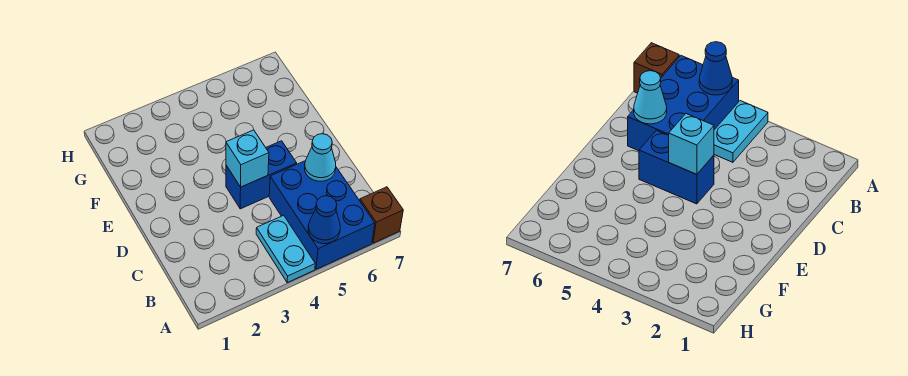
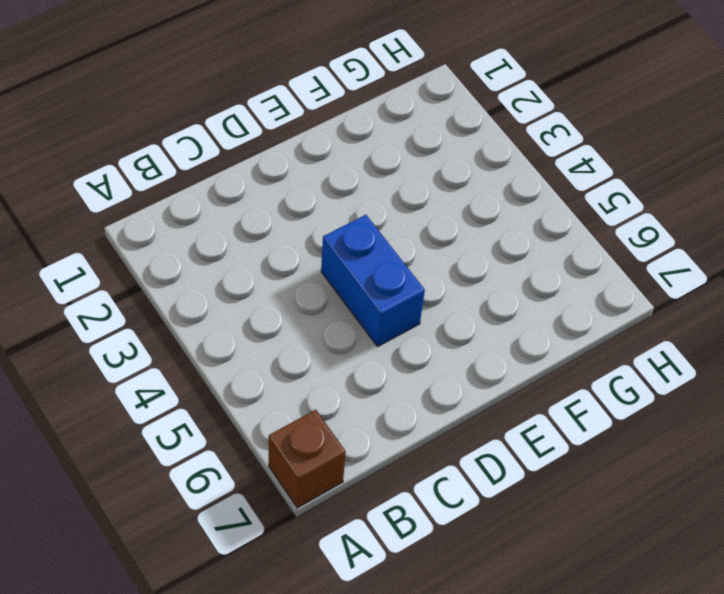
none -> cyan plate A4:B4 level 1
none -> blue brick A5:C6 level 1

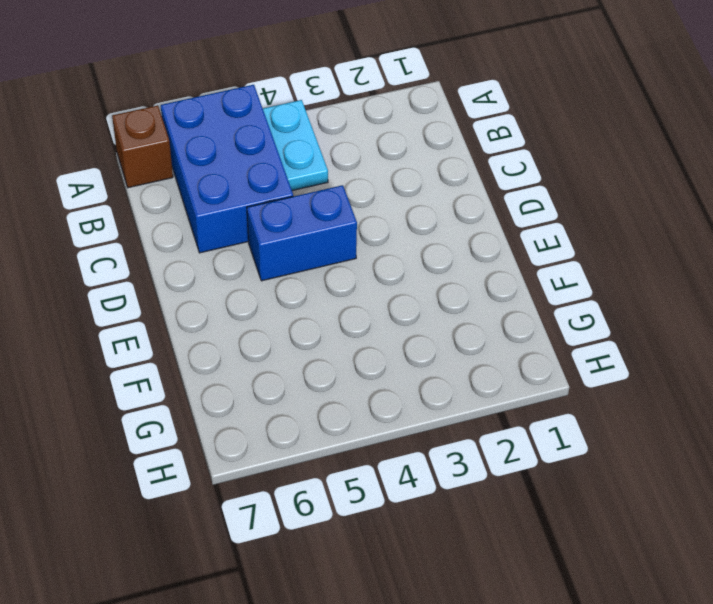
none -> blue cone A5 level 2
none -> cyan cone C6 level 2

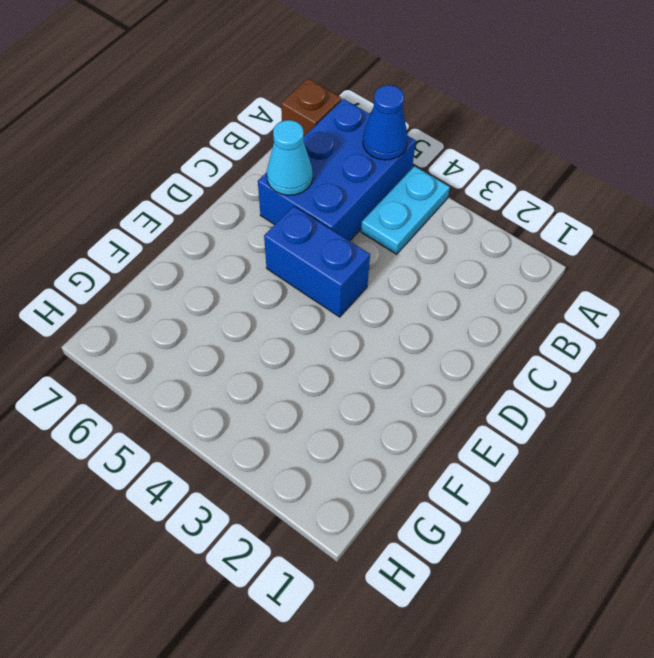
none -> cyan brick D4 level 2

